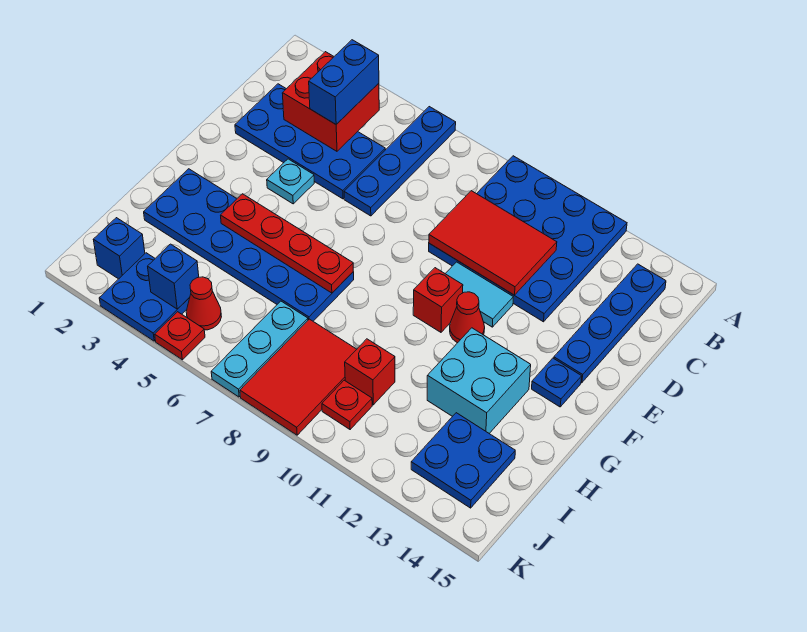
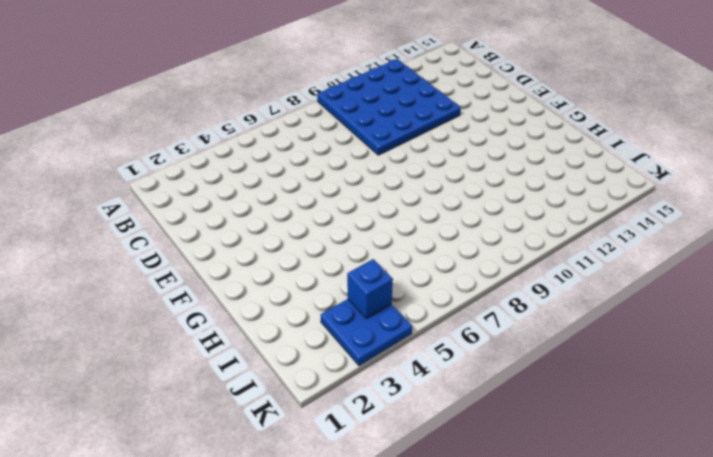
none -> blue plate A6:D6 level 1
none -> blue plate B14:E14 level 1
none -> blue plate C2:D5 level 1

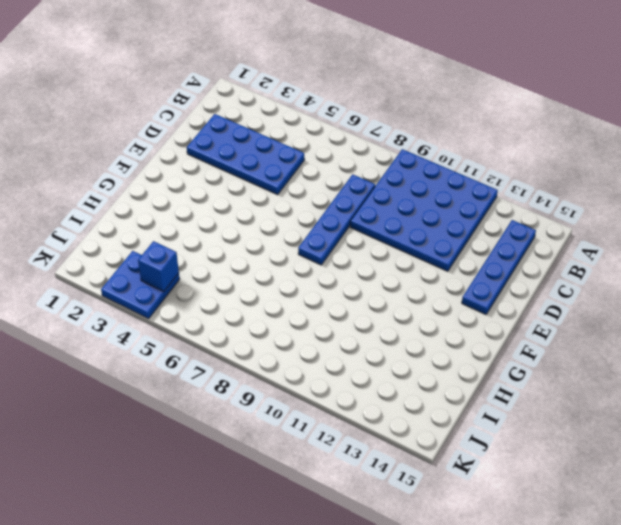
blue plate C8:F8 level 1 -> blue plate A6:D6 level 1
none -> cyan plate E4 level 1
none -> cyan tile E10:E11 level 1
none -> red brick F10 level 1

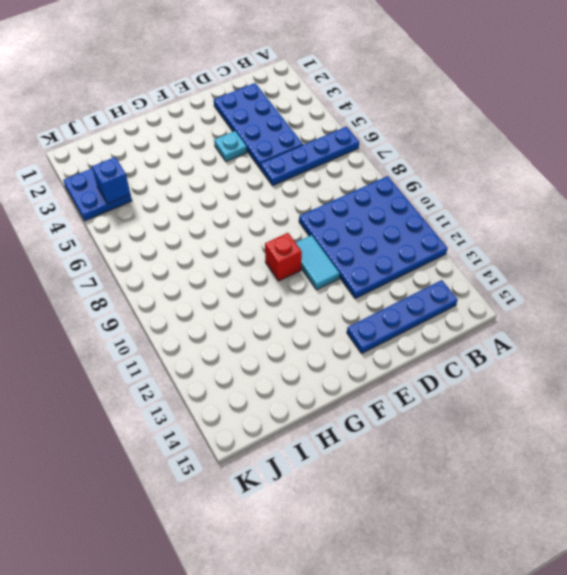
none -> red cone F11 level 1
none -> blue plate F14 level 1
none -> blue plate G2:H7 level 1

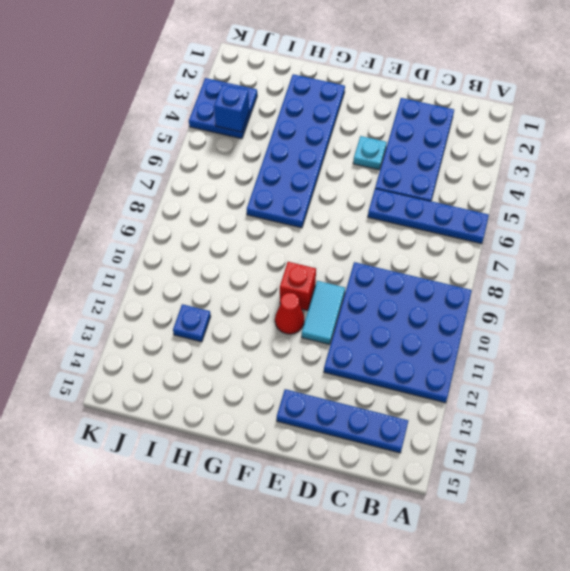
blue plate I12 level 1 -> blue plate F14 level 1
none -> cyan brick G12:H13 level 1
none -> cyan plate I7:K7 level 1
none -> red tile I8:K9 level 1

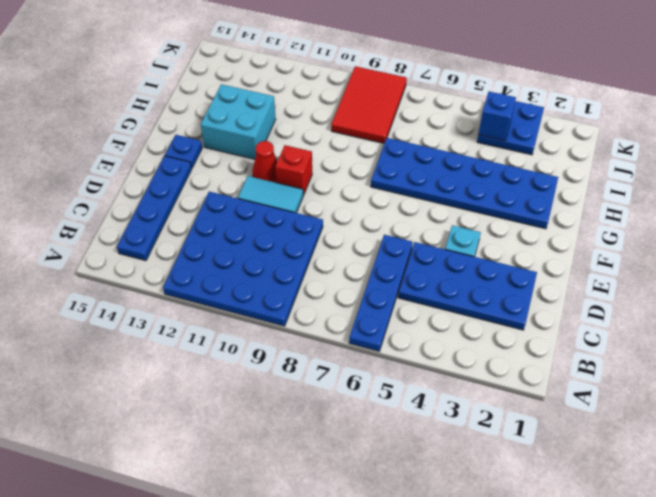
none -> cyan plate I7:K7 level 1
none -> red brick I10 level 1
none -> blue plate I13:J14 level 1

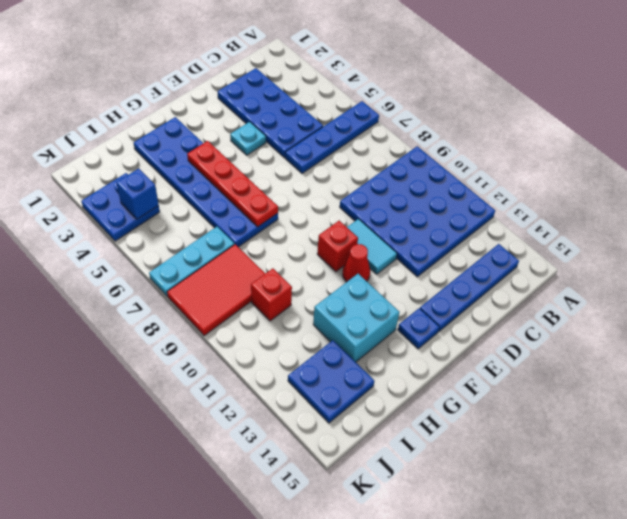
none -> blue brick J2 level 1
none -> red cone J5 level 1
none -> red plate J10 level 1

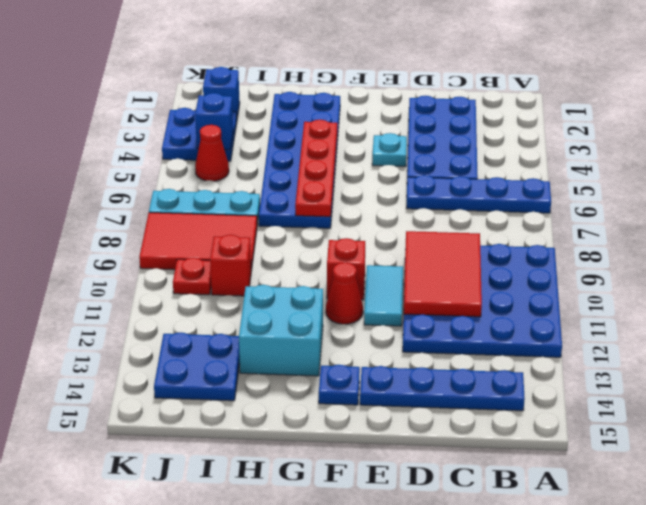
none -> red plate K5 level 1
none -> red brick B3:C4 level 2
none -> blue brick B4:C4 level 3

